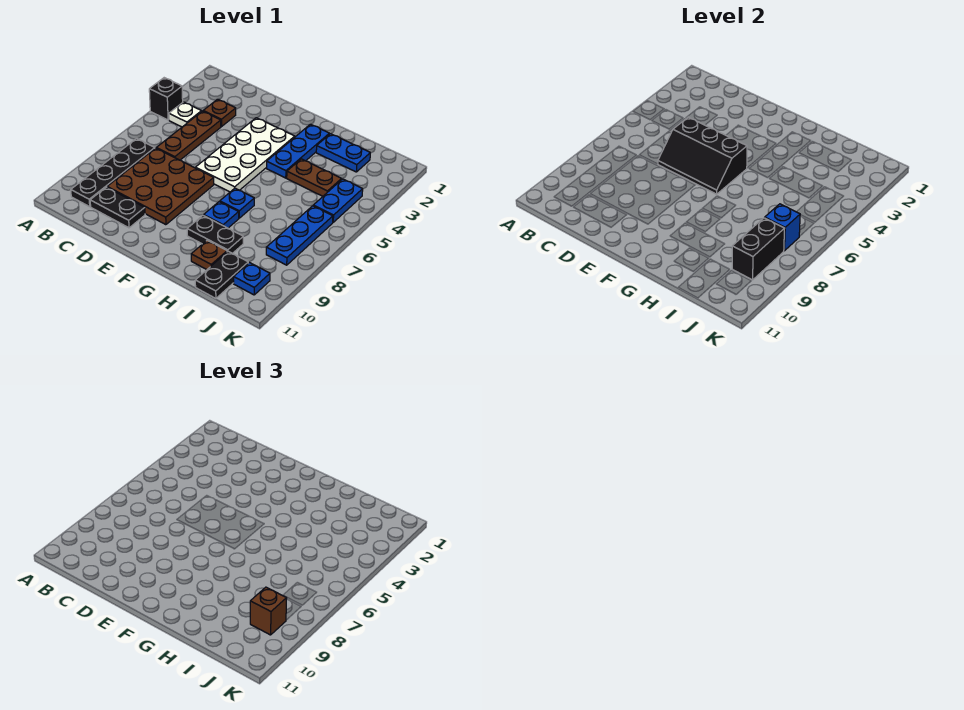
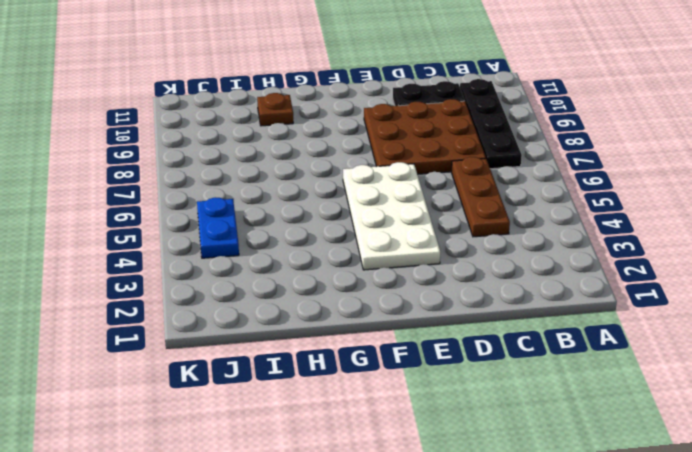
none -> black brick A4 level 1
none -> white plate B4 level 1
none -> brown plate C3 level 1

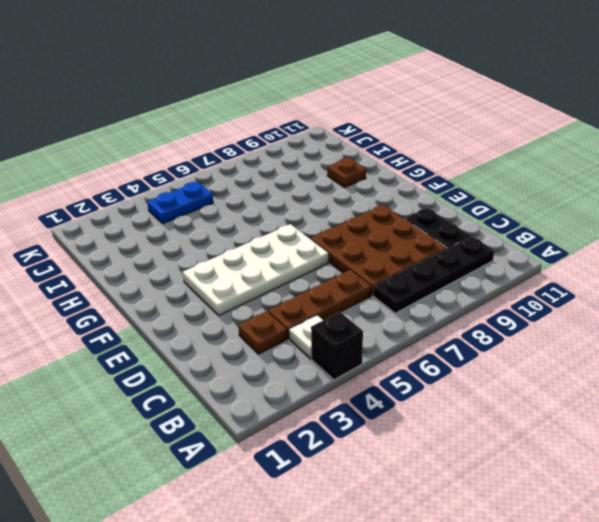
none -> blue plate G2:G4 level 1
none -> blue plate G7 level 1
none -> blue plate G8 level 1

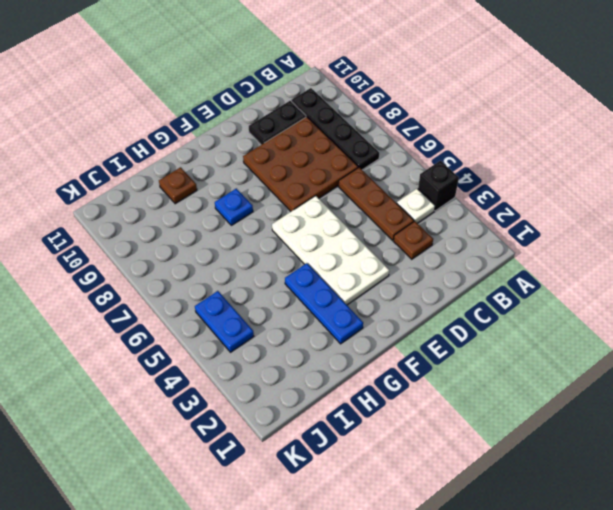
none -> blue plate G7 level 1
none -> black plate G9:H9 level 1
none -> blue plate H2:I2 level 1

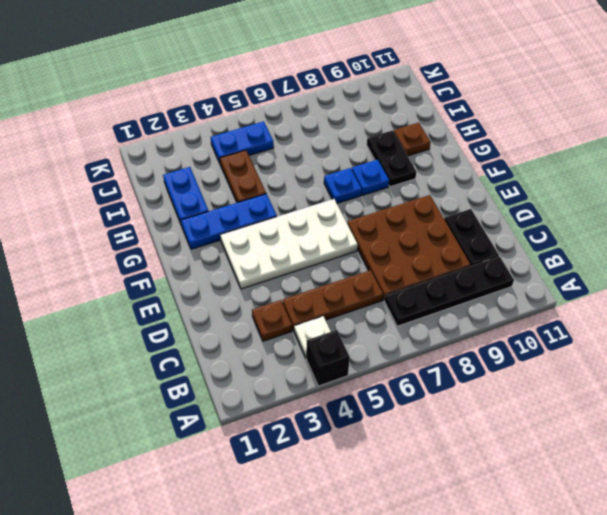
none -> black plate I10:I11 level 1
none -> blue plate J6:J8 level 1
none -> blue plate J10 level 1

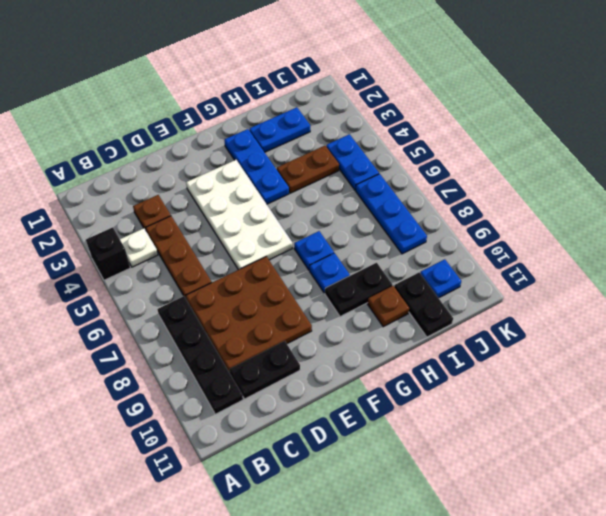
none -> black slope D5:F6 level 2 top 5
none -> blue brick J7 level 2
none -> black brick J8:J9 level 2

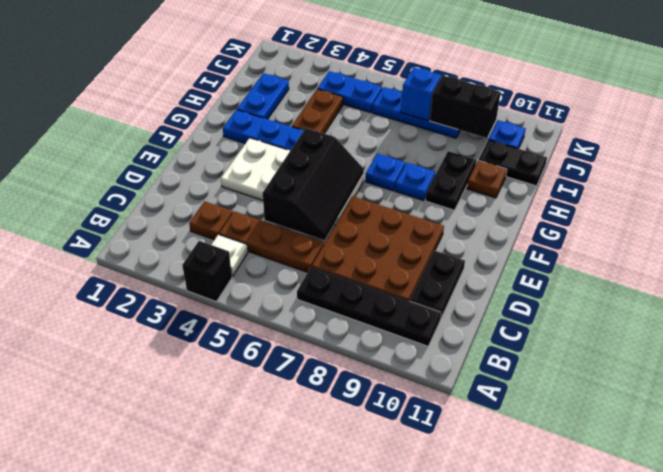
none -> brown brick J9 level 3

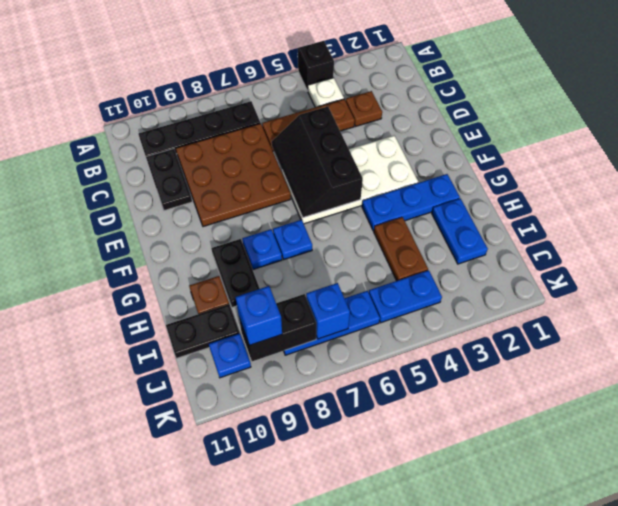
blue brick J9 level 3 -> brown brick J9 level 3

